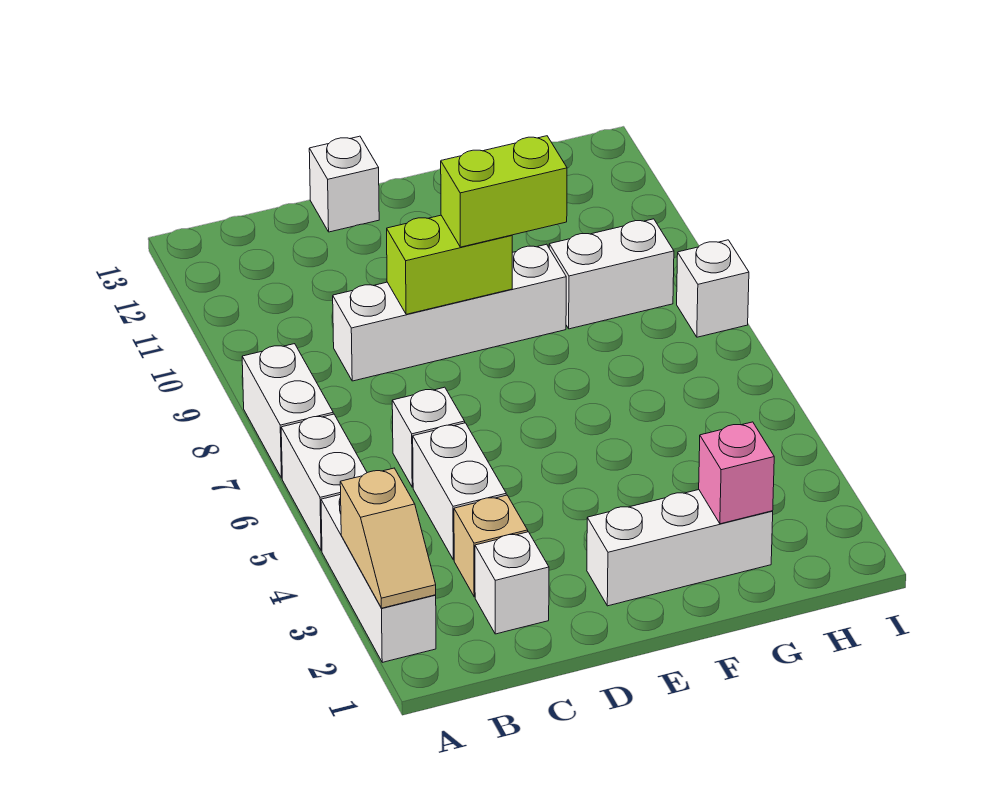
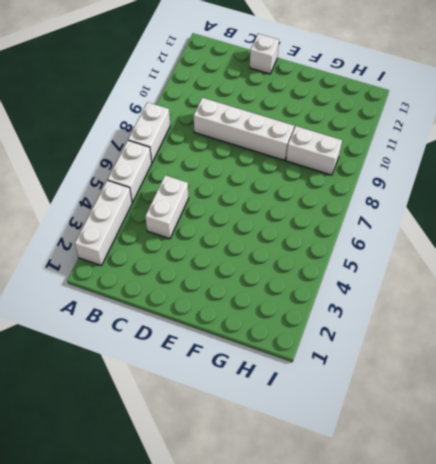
none -> white brick C2 level 1
none -> tan brick C3 level 1
none -> white brick C6 level 1

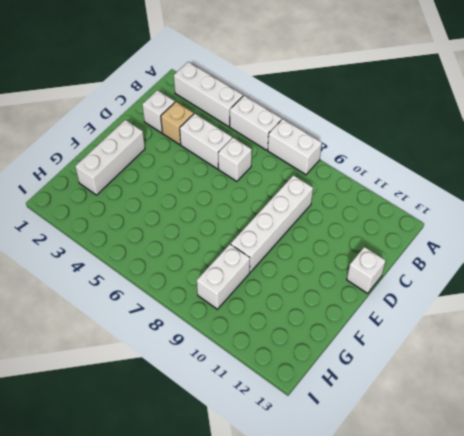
none -> white brick I8 level 1
none -> tan slope A2:A3 level 2 top 3
none -> lime brick D9:E9 level 2

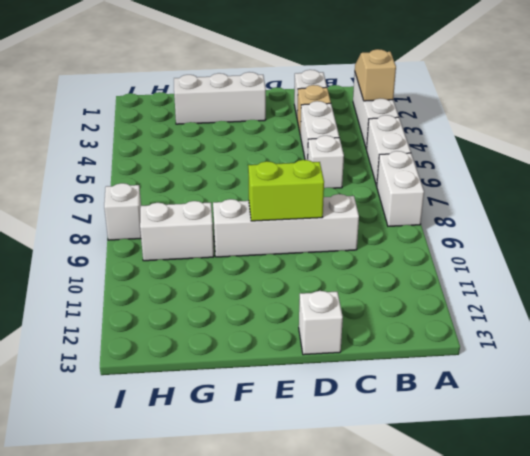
none -> pink brick G2 level 2
none -> lime brick E9:F9 level 3

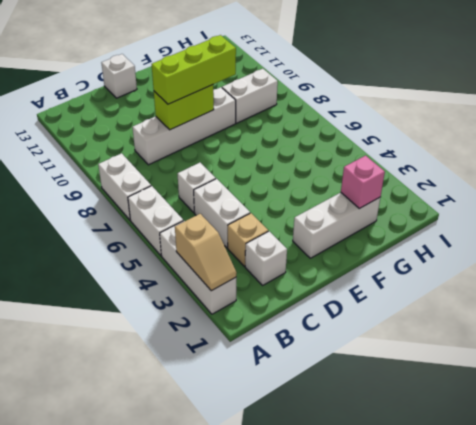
lime brick D9:F9 level 3 -> lime brick E9:F9 level 3
none -> white brick I8 level 1

